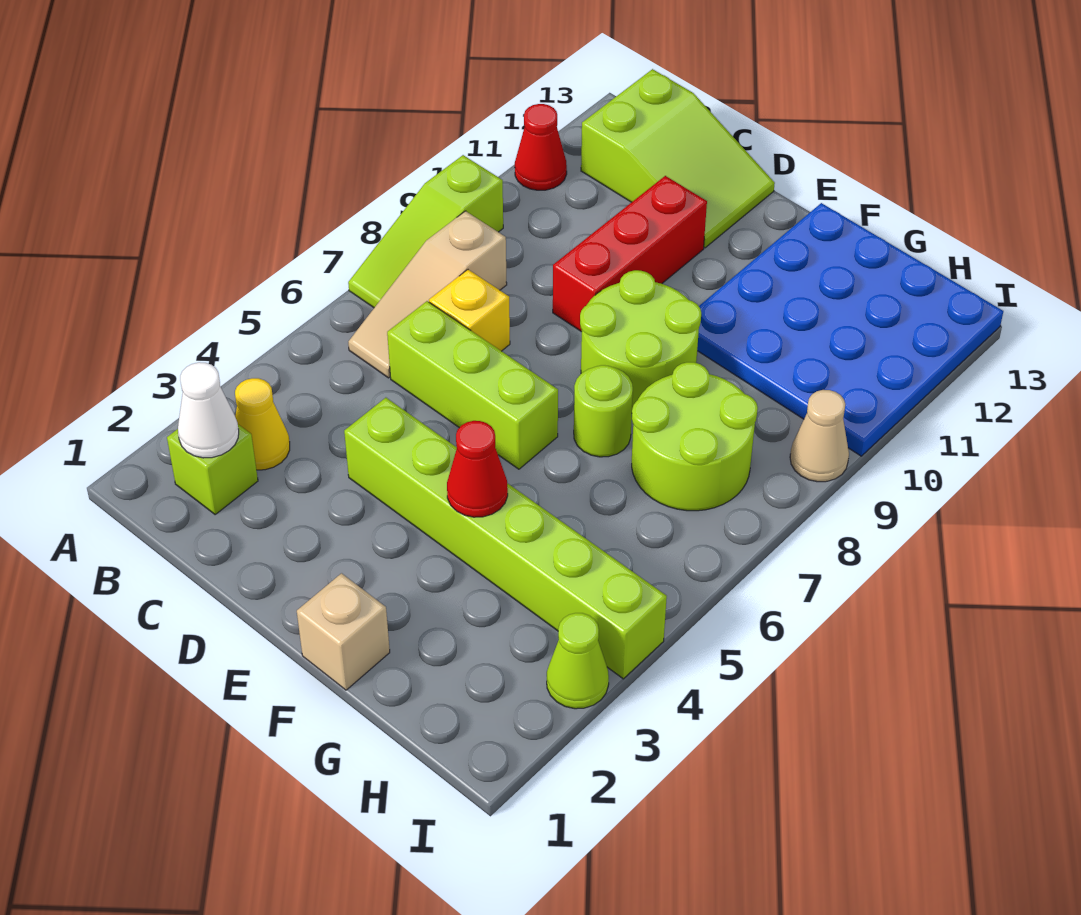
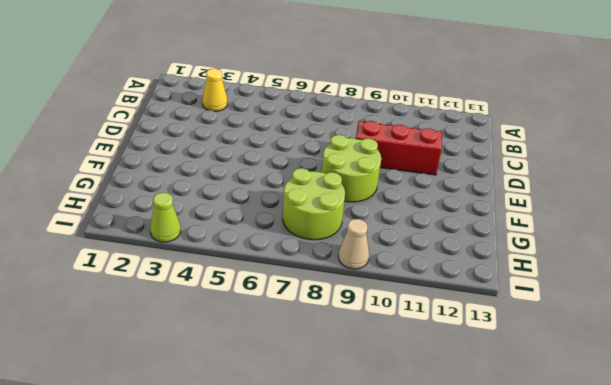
none -> lime slope A7:A9 level 1 top 9
none -> red cone A11 level 1
none -> lime brick B2 level 1

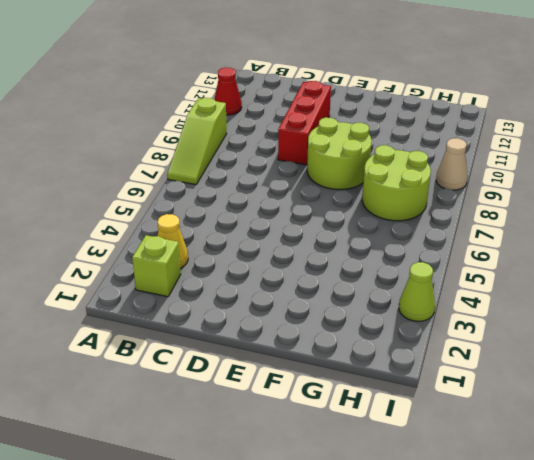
none -> tan slope B6:B8 level 1 top 8
none -> lime slope B12:D13 level 1 top B
none -> lime brick C6:E6 level 1

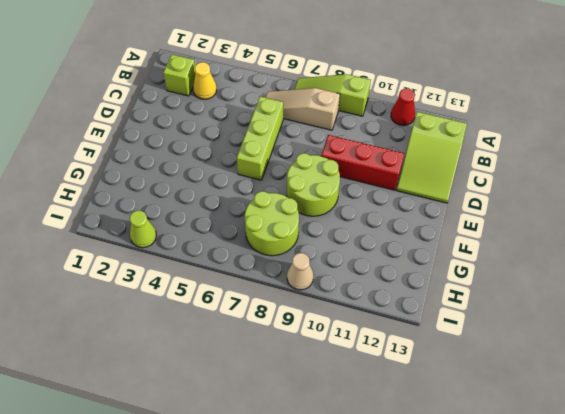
none -> yellow brick C7 level 1
none -> lime brick D4:I4 level 1
none -> tan brick F1 level 1

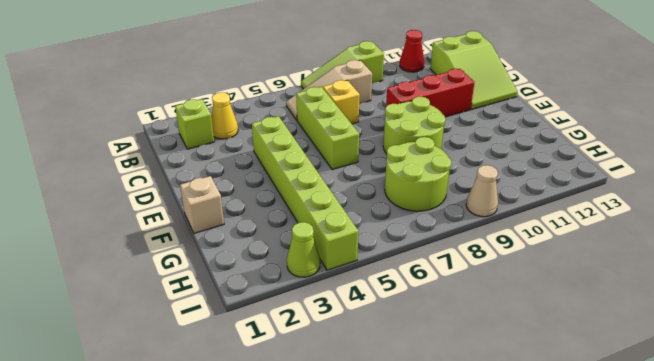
none -> lime round brick F7 level 1
none -> blue plate F10:I13 level 1
none -> white cone B2 level 2

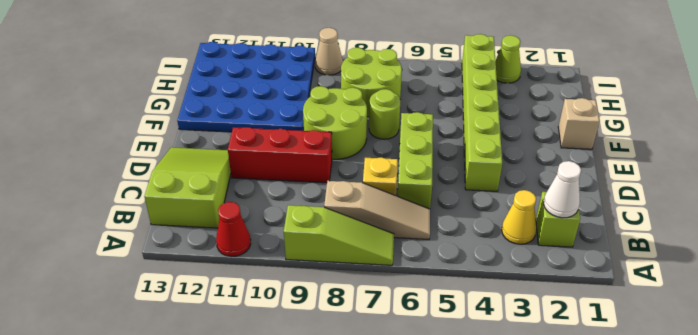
none -> red cone F4 level 2

